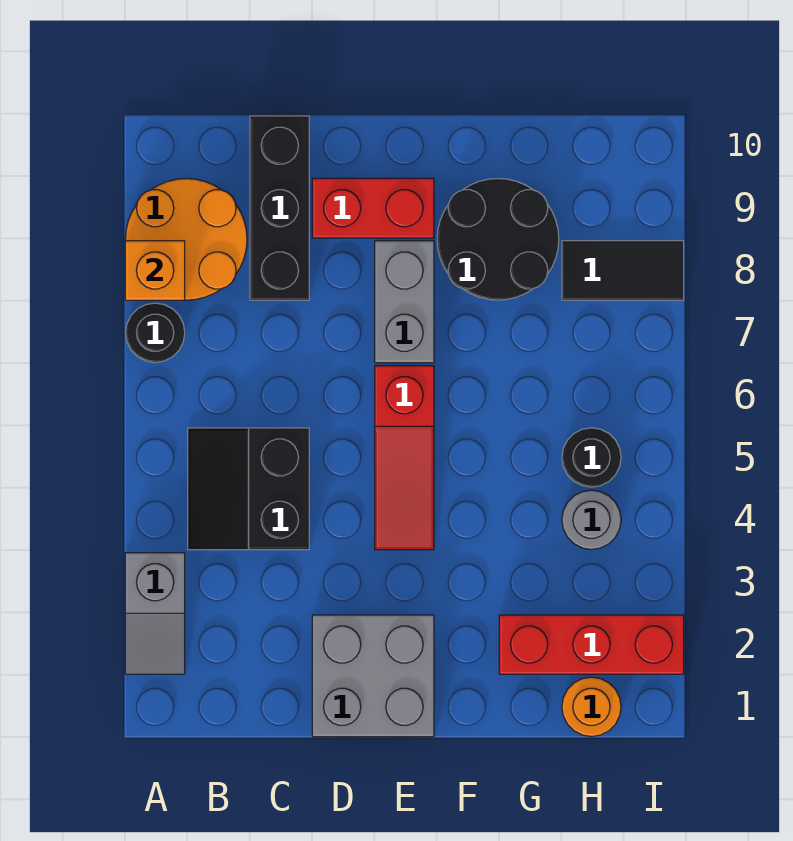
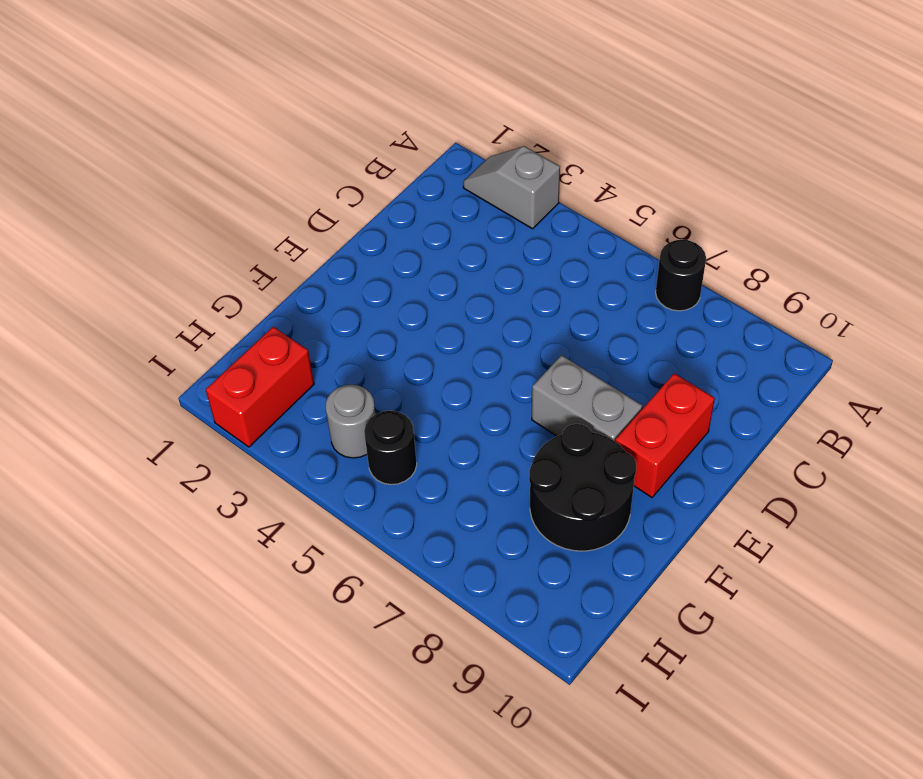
red brick H2:I2 level 1 -> red brick G2:I2 level 1
none -> orange round brick A8:B9 level 1
none -> black slope B4:C5 level 1 top C
none -> black brick C8:C10 level 1

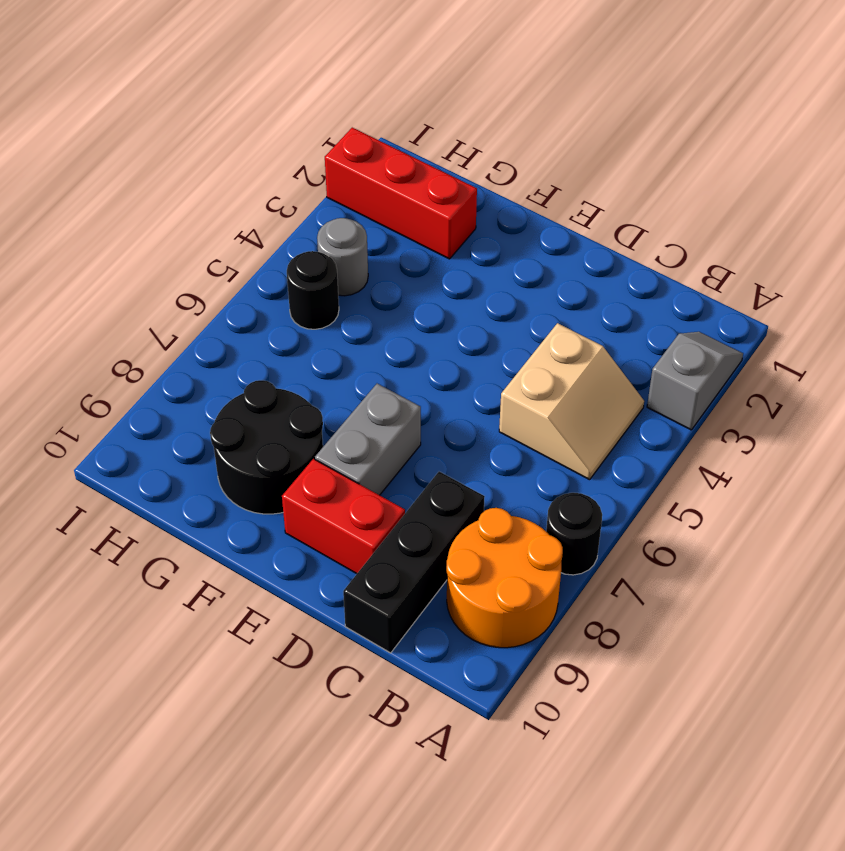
tan slope B4:C5 level 1 top C -> black slope B4:C5 level 1 top C
none -> grey brick D1:E2 level 1
none -> red slope E4:E6 level 1 top 6
none -> orange round brick H1 level 1

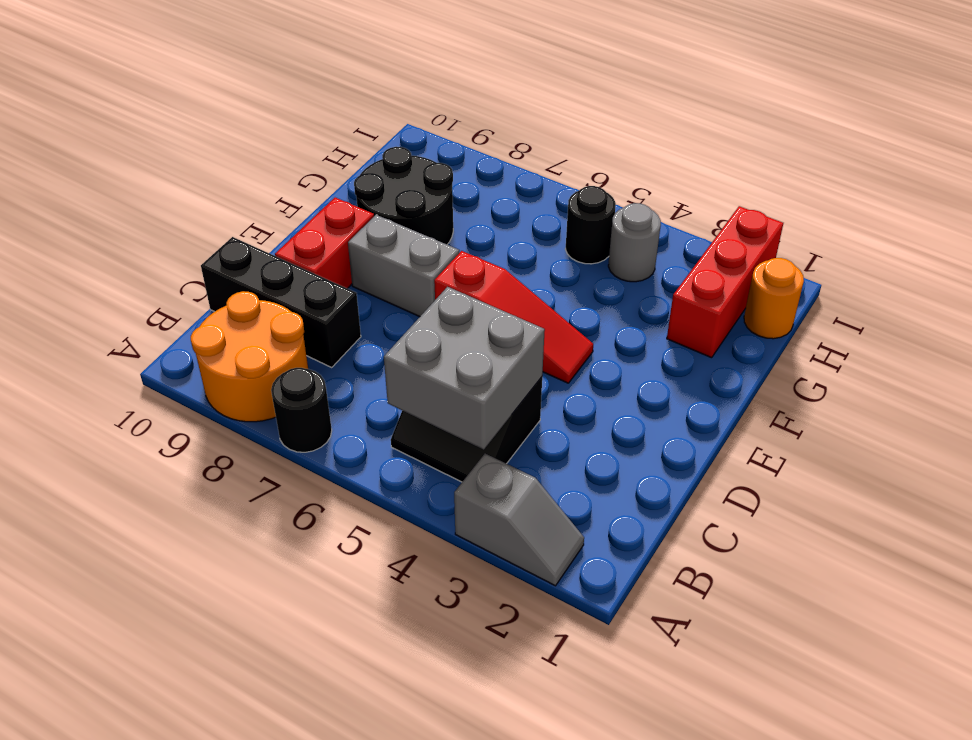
grey brick B4:C5 level 2 -> grey brick D1:E2 level 1
none -> black tile H8:I8 level 1
none -> orange brick A8 level 2

